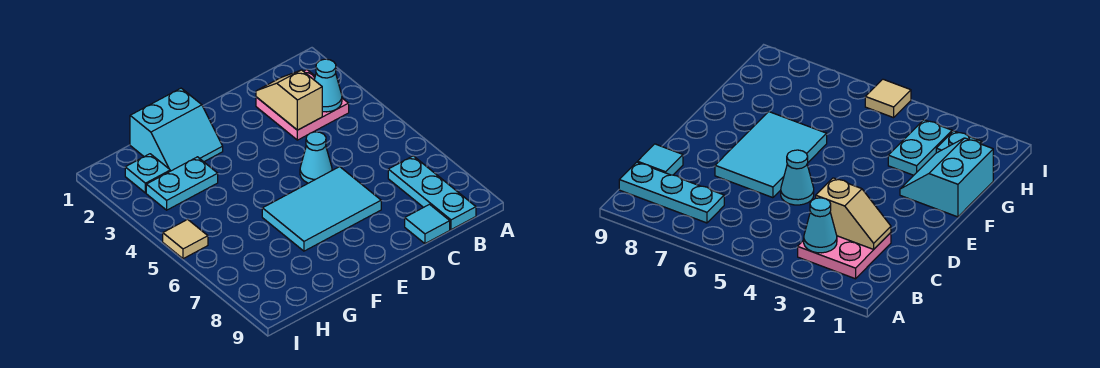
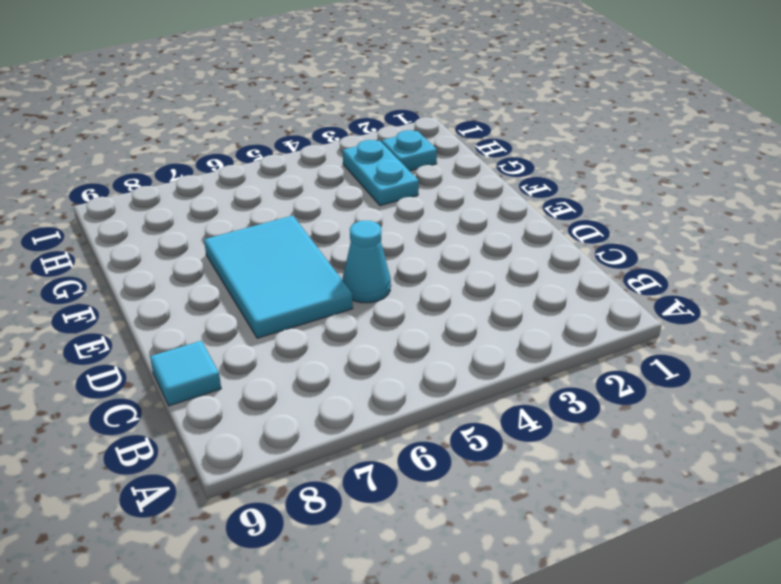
none -> pink plate B2:C3 level 1
none -> cyan plate B7:B9 level 1

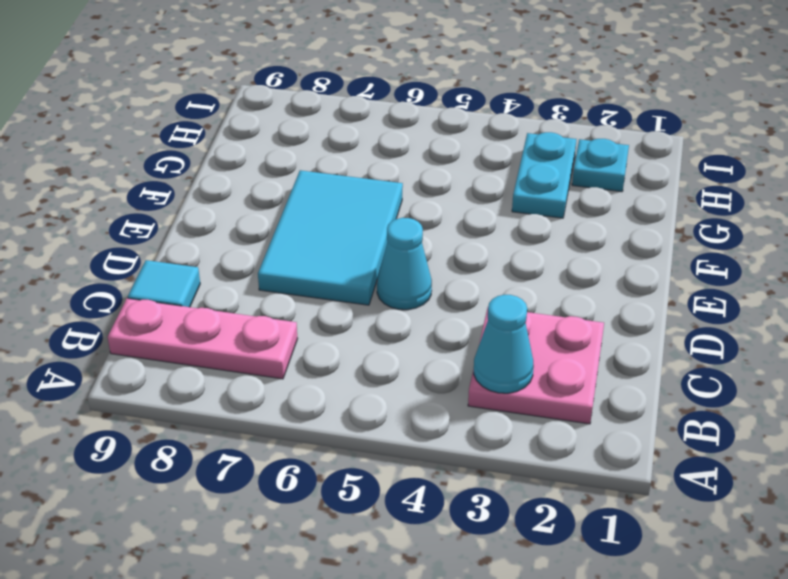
pink plate B7:B9 level 1 -> cyan plate B7:B9 level 1
none -> cyan slope F1:G2 level 1 top 1
none -> tan tile I5 level 1

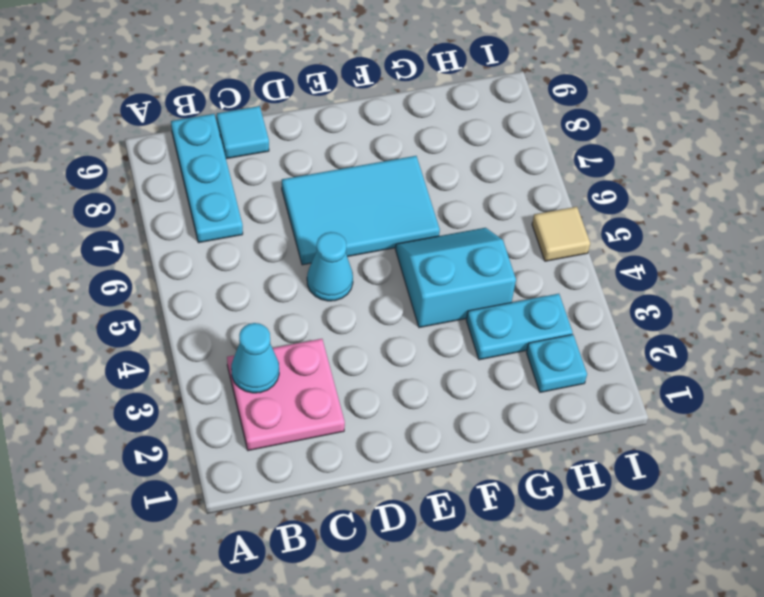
cyan slope F4:G5 level 1 top 4 -> cyan slope F1:G2 level 1 top 1
none -> tan slope C2:C3 level 2 top 3

